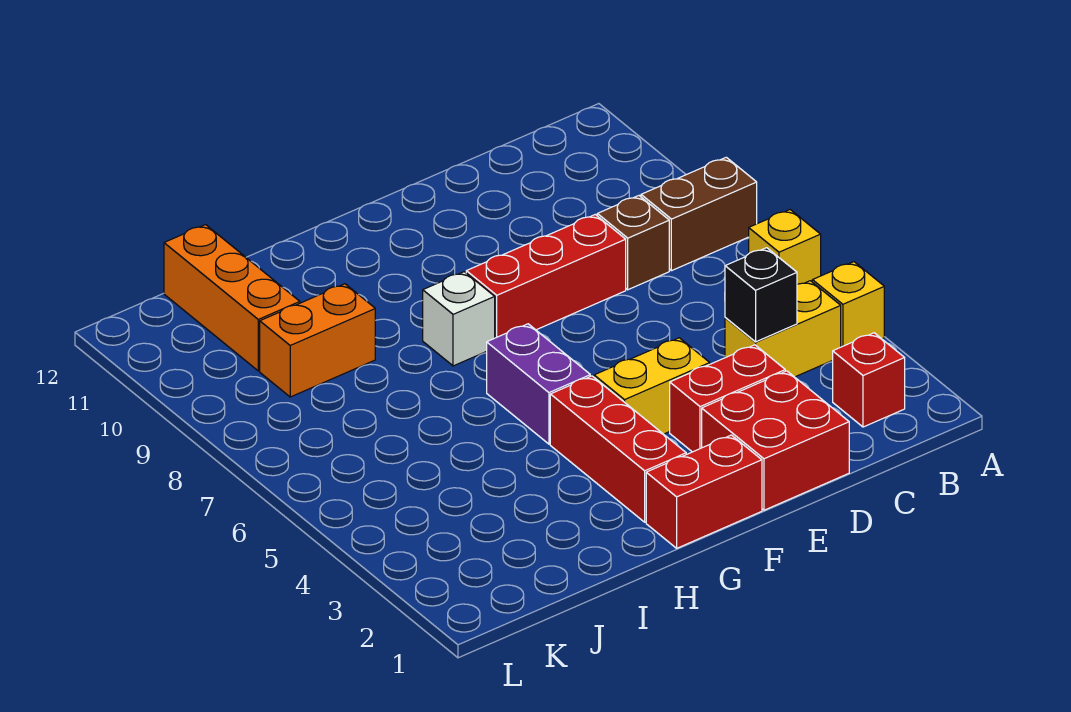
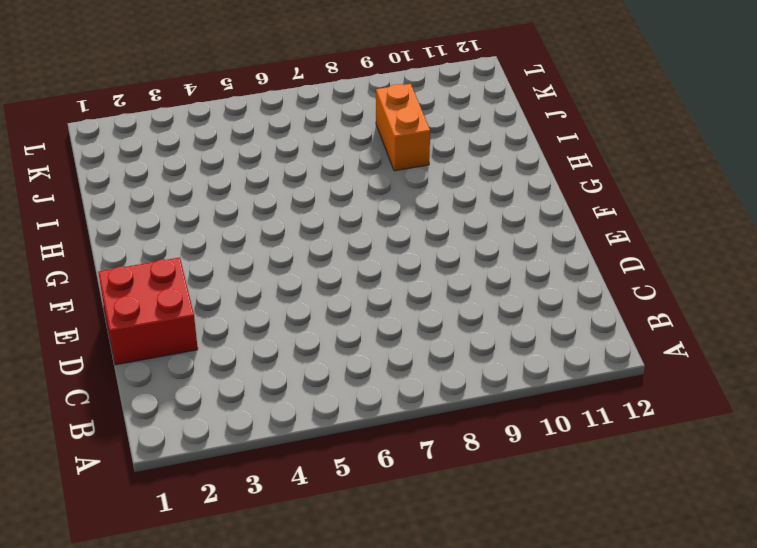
none -> yellow brick A4 level 1
none -> yellow brick A6 level 1
none -> brown brick A8:B8 level 1

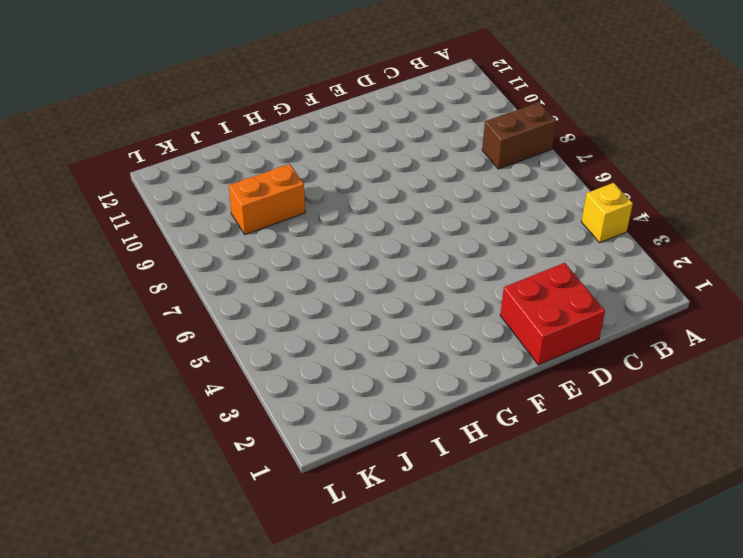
none -> yellow brick A6 level 1
none -> red brick B2 level 1
none -> yellow brick B4:C4 level 1

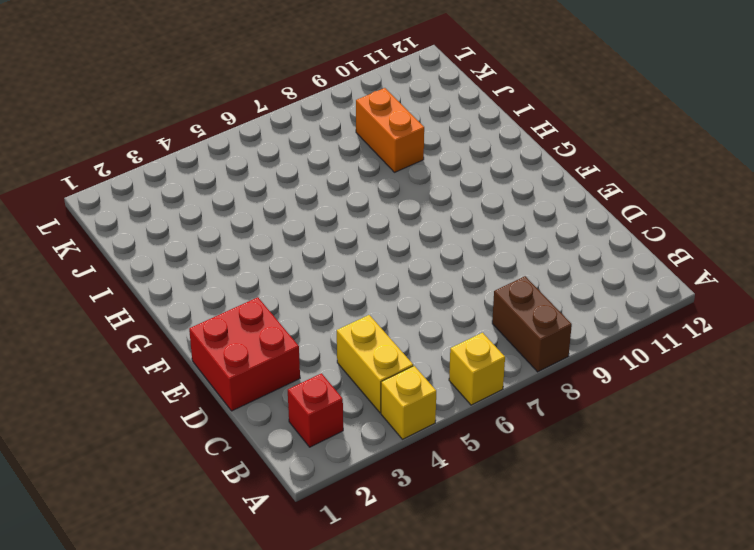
none -> brown brick C8 level 1
none -> red brick D3:E3 level 1
none -> red brick D8:F8 level 1

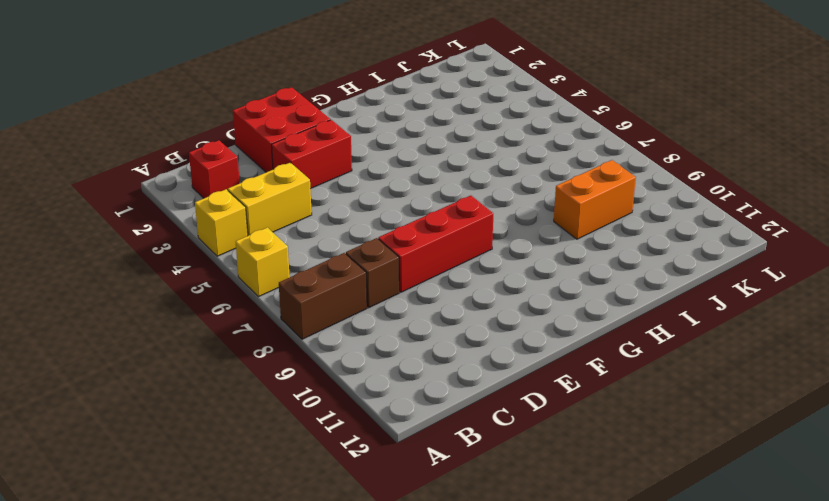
none -> yellow brick E4:F4 level 1
none -> red brick F1:G1 level 1
none -> red brick G2:G4 level 1

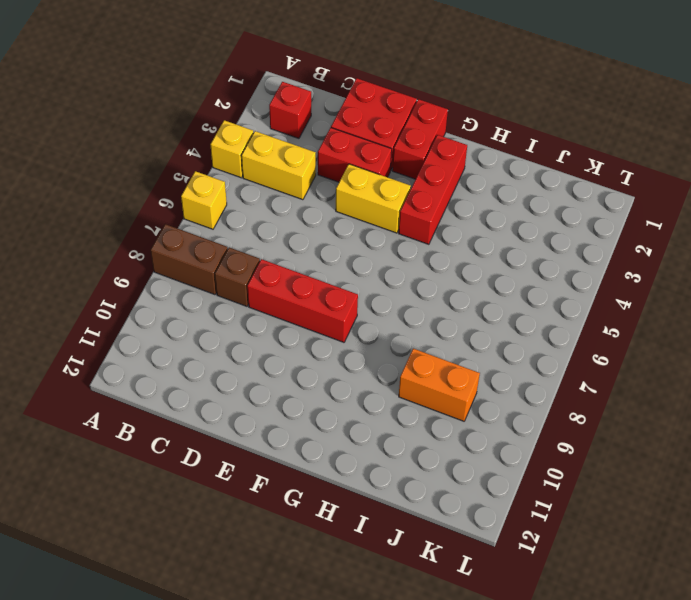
red brick F1:F2 level 1 -> red brick F1:G1 level 1
none -> purple brick G5:G6 level 1
none -> white brick G8 level 1
none -> orange brick J10:J12 level 1

